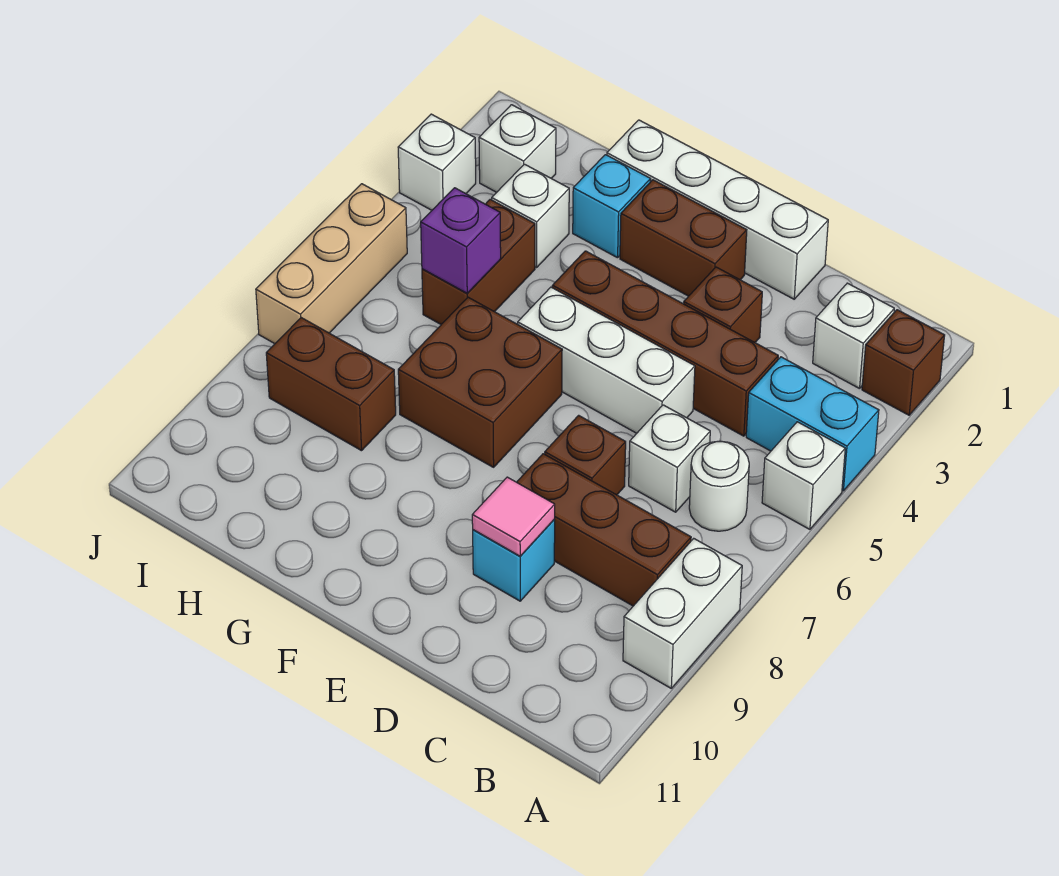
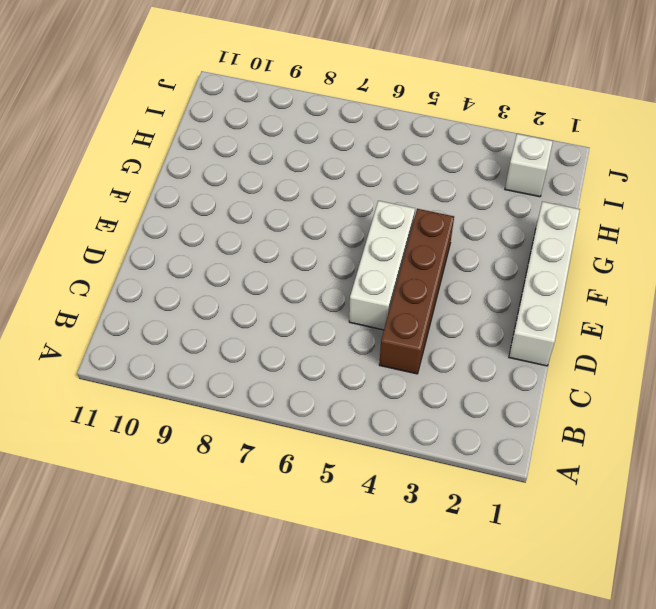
none -> brown brick A2 level 1
none -> cyan brick A4:B4 level 1
none -> white brick A5 level 1

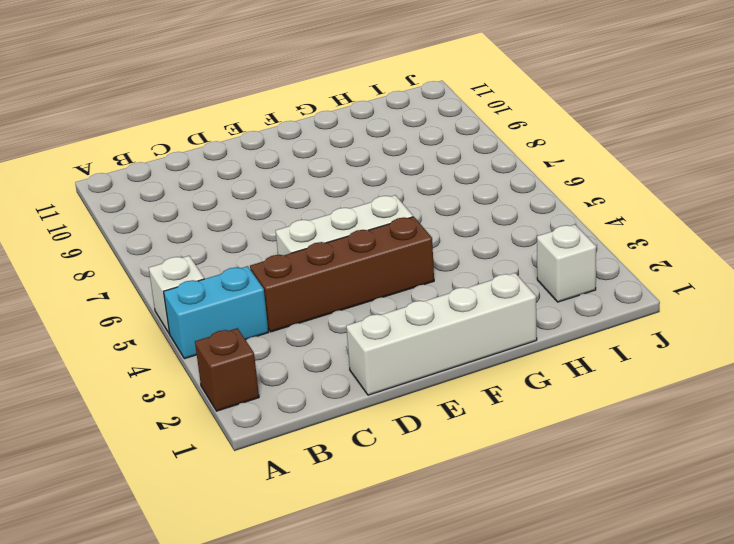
none -> white brick A8:A9 level 1
none -> white brick B2 level 1
none -> white round brick B6 level 1

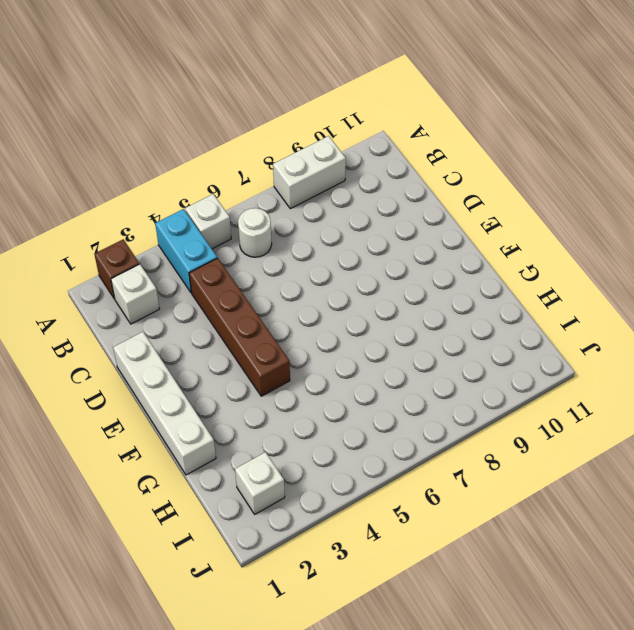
none -> brown brick B8:D8 level 1
none -> white brick C6 level 1
none -> brown brick D3 level 1

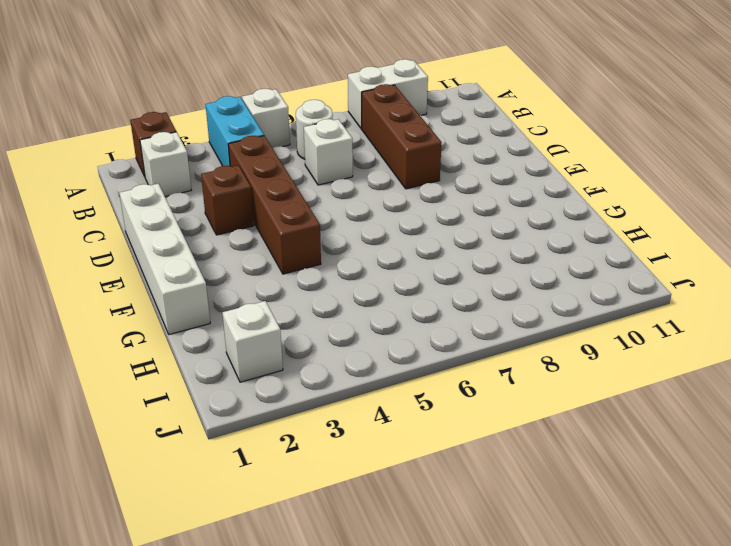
none -> white brick D5:F5 level 1
none -> brown brick D7 level 1
none -> cyan brick D9 level 1

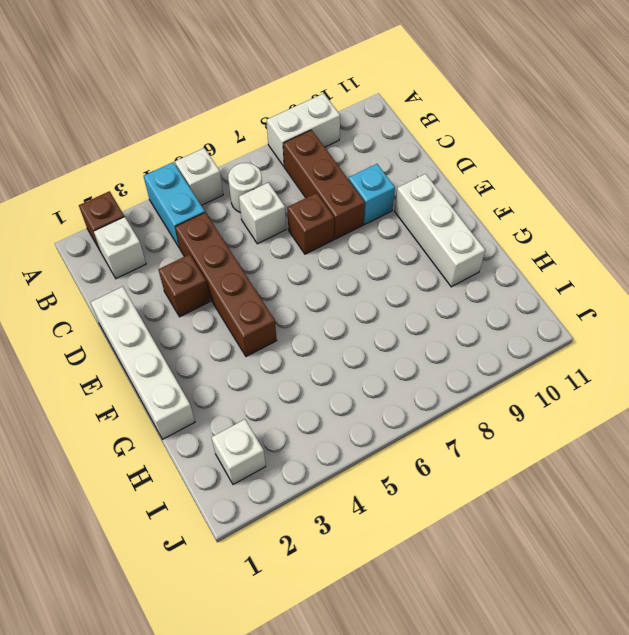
white brick E10:G10 level 1 -> white brick D5:F5 level 1
none -> brown brick E2:F2 level 1
none -> brown brick F6:G7 level 1
none -> cyan brick G2 level 1

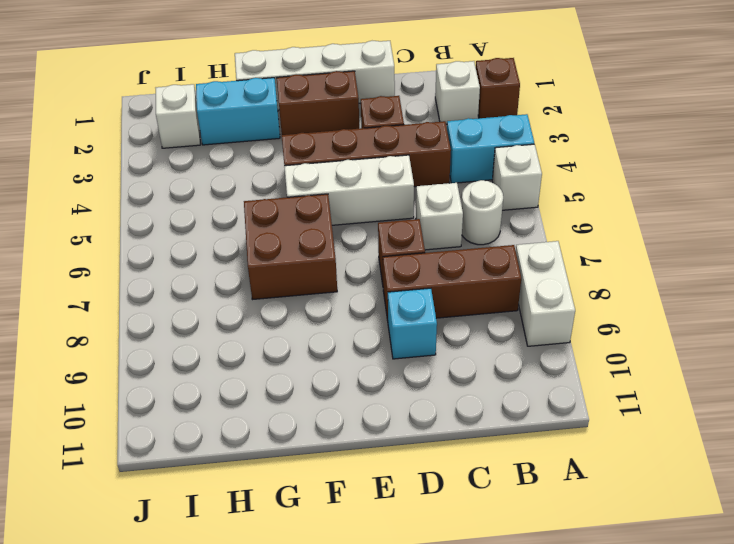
cyan brick G2:H2 level 1 -> cyan brick G2 level 1
none -> white brick H3 level 1
none -> brown brick H4:H5 level 1
none -> brown brick H8:I8 level 1

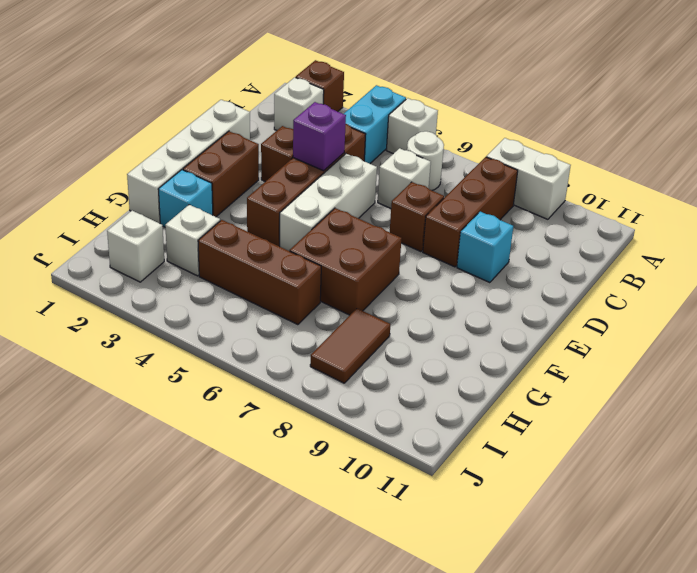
purple brick D4 level 2 -> purple brick H5 level 2
brown brick H4:H6 level 1 -> brown brick H4:H5 level 1
brown tile H8:I8 level 1 -> brown brick H8:I8 level 1
none -> white brick J3 level 1
none -> tan brick J5:J7 level 1
none -> pink tile D9 level 2

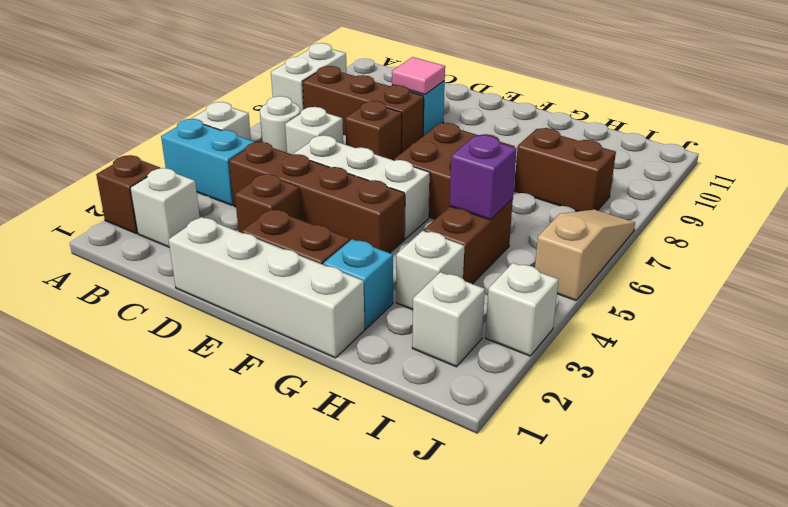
tan slope J5:J7 level 1 top 5 -> tan brick J5:J7 level 1

